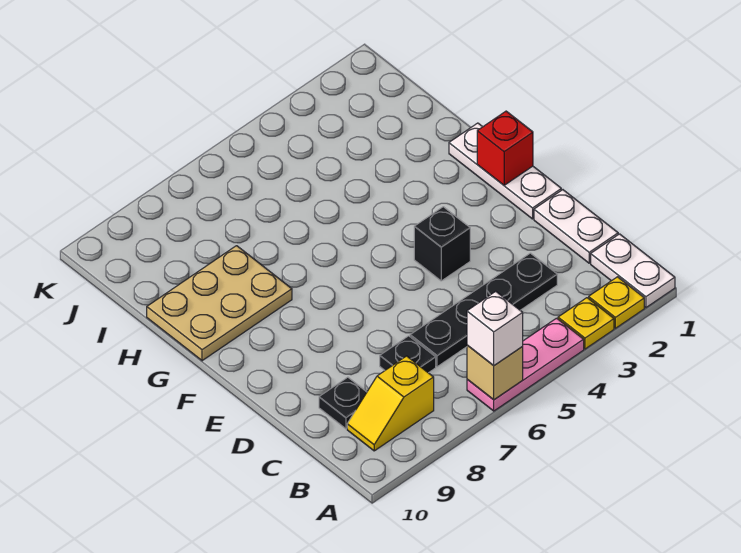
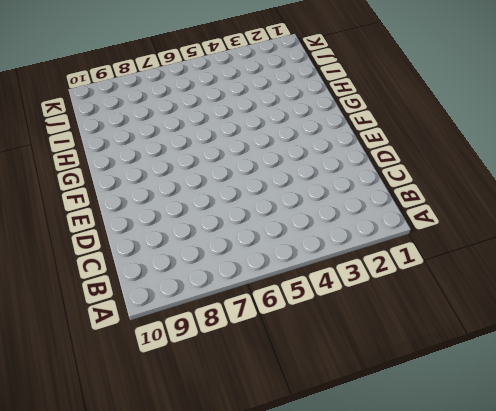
none -> white plate A1:B1 level 1
none -> yellow plate A2 level 1
none -> yellow plate A3 level 1

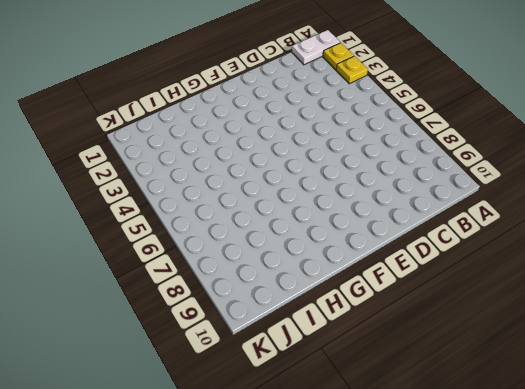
none -> pink plate A4:A6 level 1
none -> yellow slope B8:B9 level 1 top 8
none -> white plate C1:D1 level 1

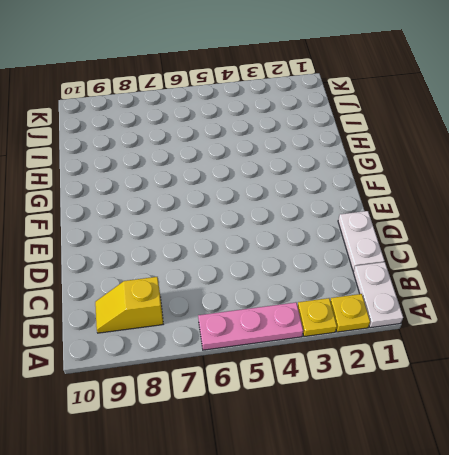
none -> black plate C3:C6 level 1
none -> black plate C7 level 1
none -> black plate C9 level 1

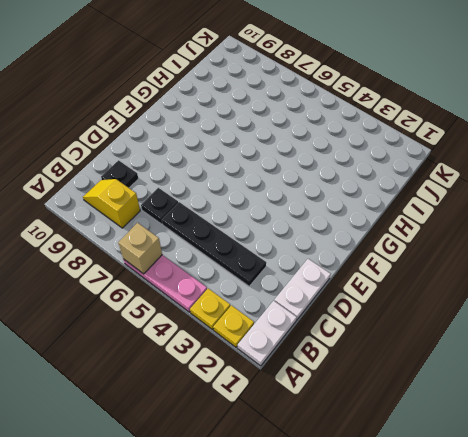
none -> white plate E1:G1 level 1
none -> black brick E4 level 1
none -> tan plate G8:H10 level 1

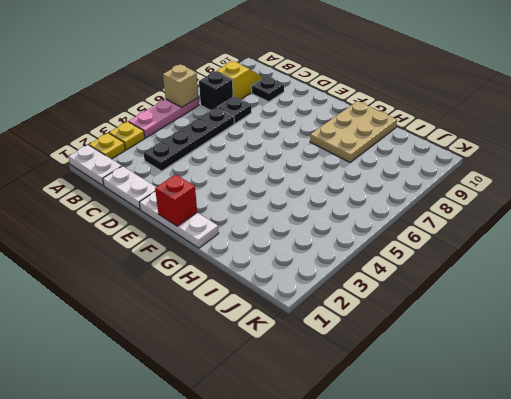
black brick B7 level 1 -> black brick E4 level 1
none -> white brick A6 level 3

